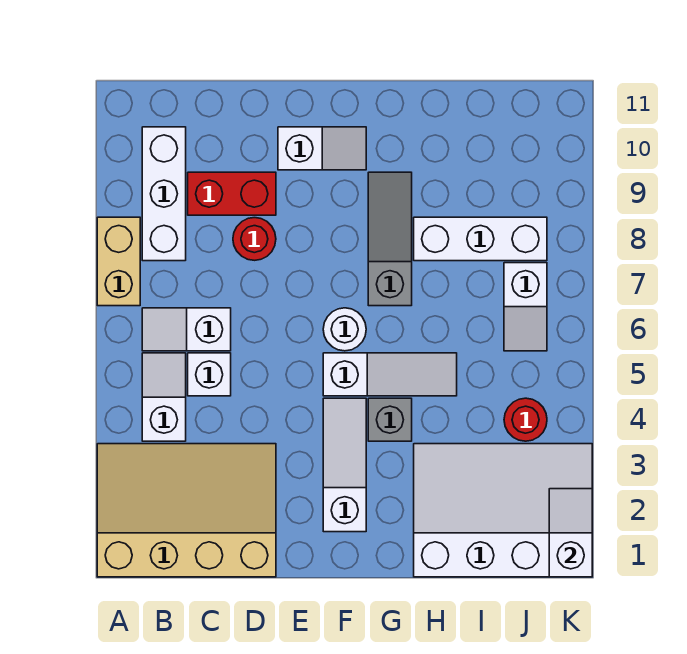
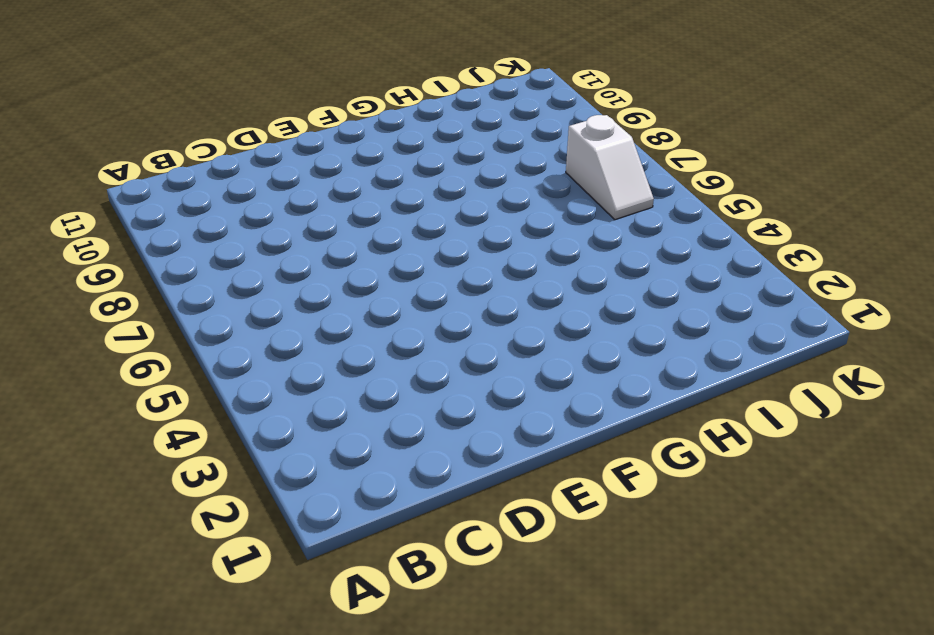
none -> tan slope A1:D3 level 1 top 1
none -> tan brick A7:A8 level 1
none -> white slope B4:B5 level 1 top 4

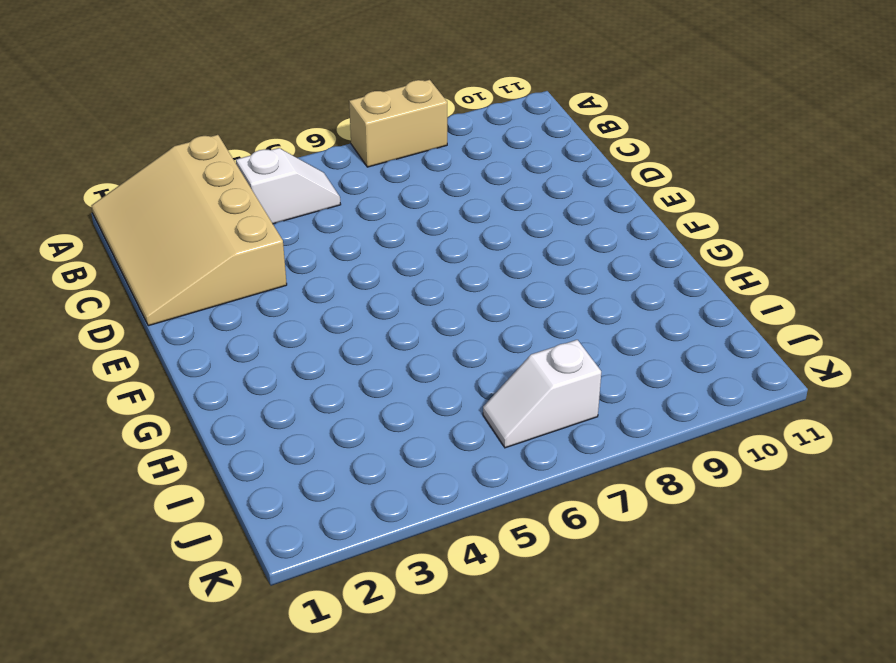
tan slope A1:D3 level 1 top 3 -> tan slope A1:D3 level 1 top 1
none -> white slope B6:C6 level 1 top C
none -> white brick B8:B10 level 1
none -> white brick C5 level 1

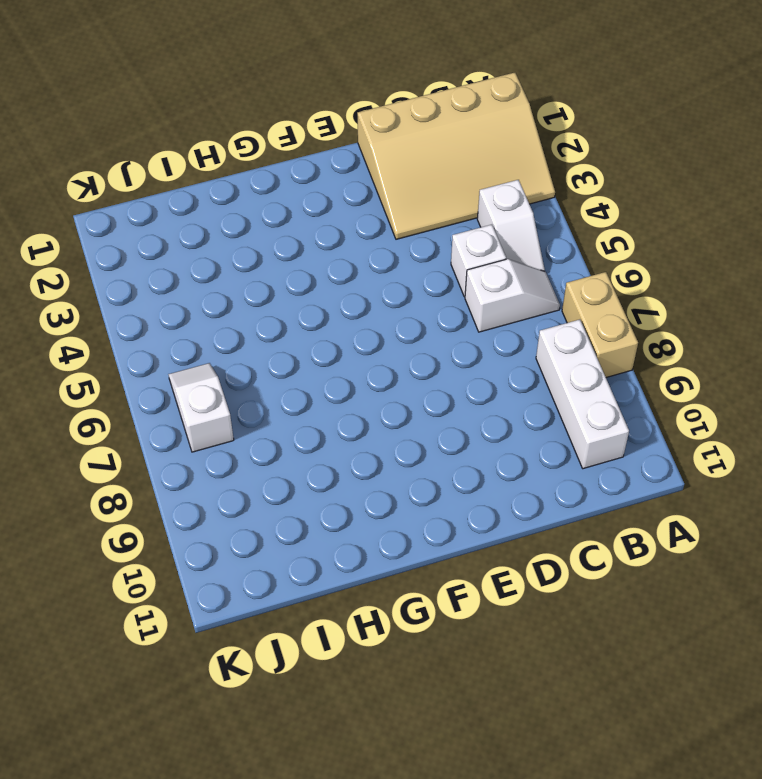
none -> red brick C9:D9 level 1
none -> red round brick D8 level 1
none -> white slope E10:F10 level 1 top E

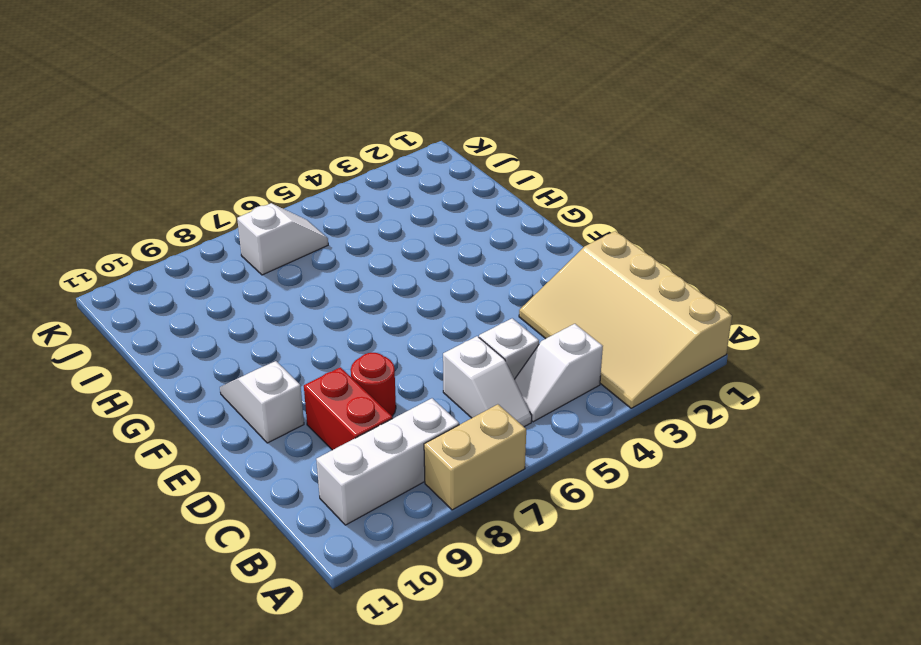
none -> white slope F2:F4 level 1 top 2
none -> white slope F5:H5 level 1 top F
none -> white round brick F6 level 1

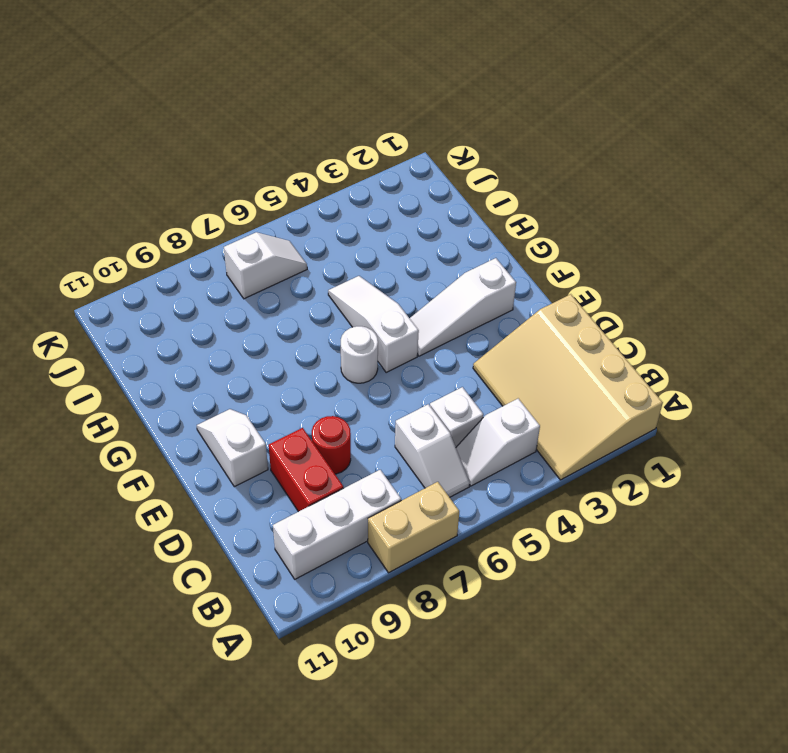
none -> grey brick G4 level 1
none -> grey slope G7:G9 level 1 top 7
none -> white slope H1:K3 level 1 top 1

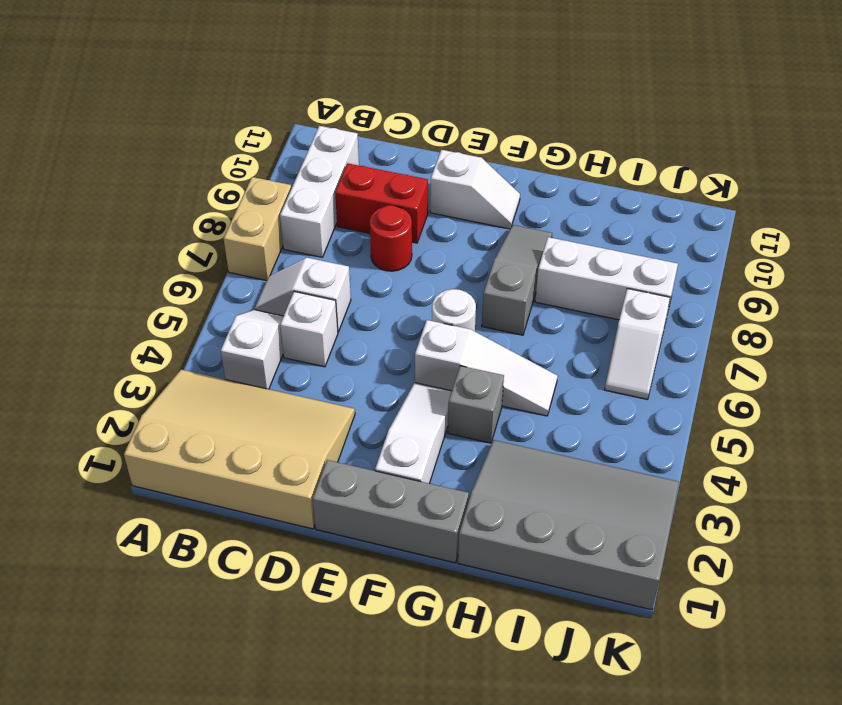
grey brick E1:G1 level 1 -> none
grey slope H1:K3 level 1 top 1 -> white slope H1:K3 level 1 top 1
none -> red round brick J4 level 1
none -> white slope K1:K2 level 2 top 1

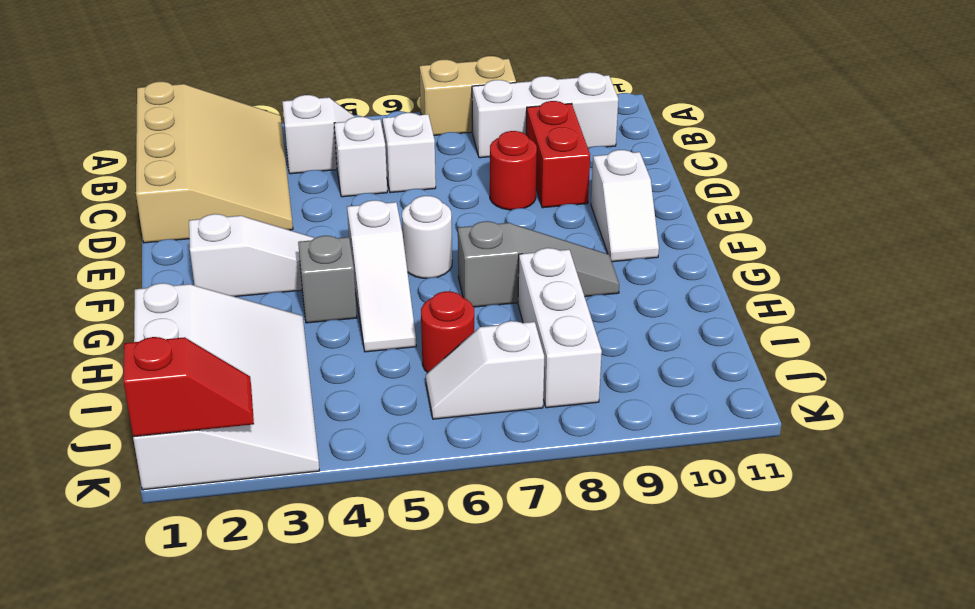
red round brick I6 level 1 -> red round brick J4 level 1
red slope K1:K2 level 2 top 1 -> white slope K1:K2 level 2 top 1

